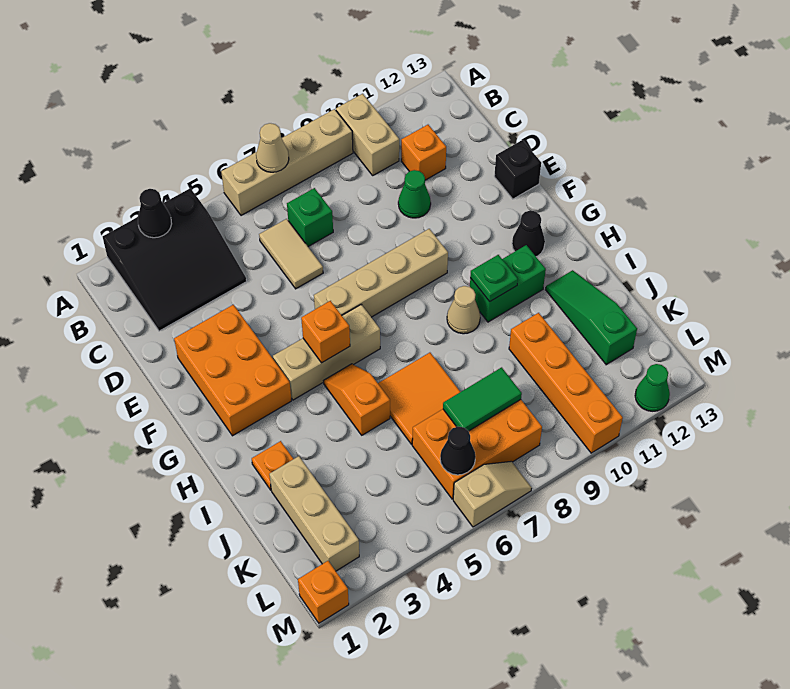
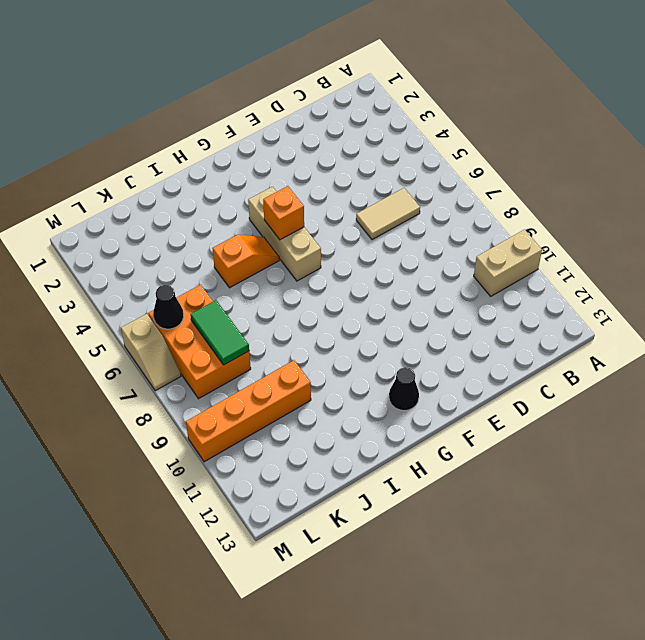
none -> black slope A2:C4 level 1 top A
none -> tan brick A6:A9 level 1
none -> green brick C7 level 1
none -> orange brick C11 level 1

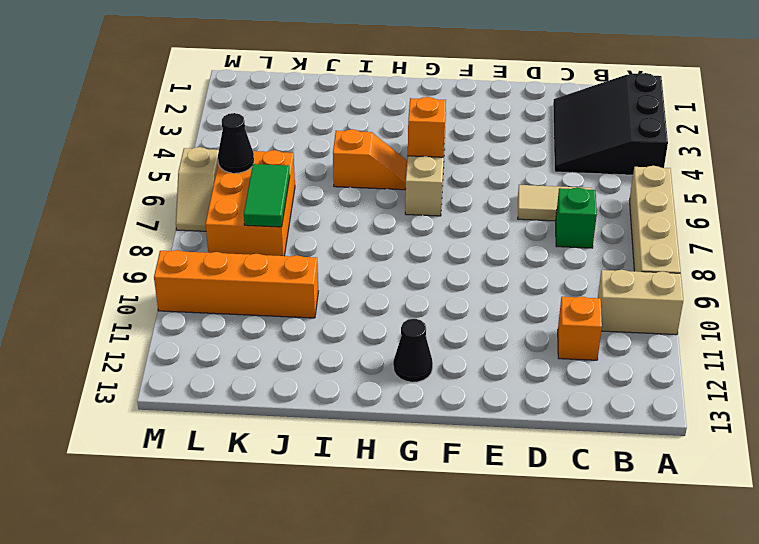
none -> green cone D10 level 1
none -> orange brick E2:G3 level 1
none -> black brick E13 level 1
none -> tan brick F6:F9 level 1

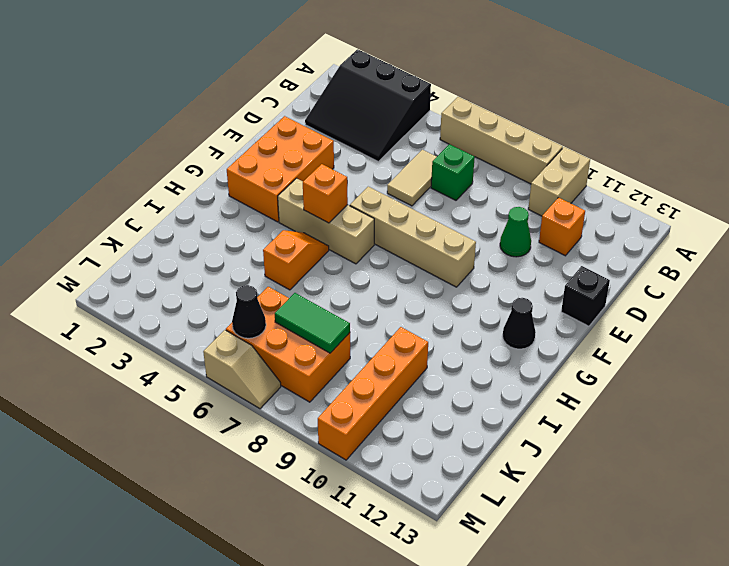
none -> tan cone H9 level 1
none -> green brick H10:H11 level 1
none -> orange plate I2 level 1
none -> orange tile I6:J7 level 1

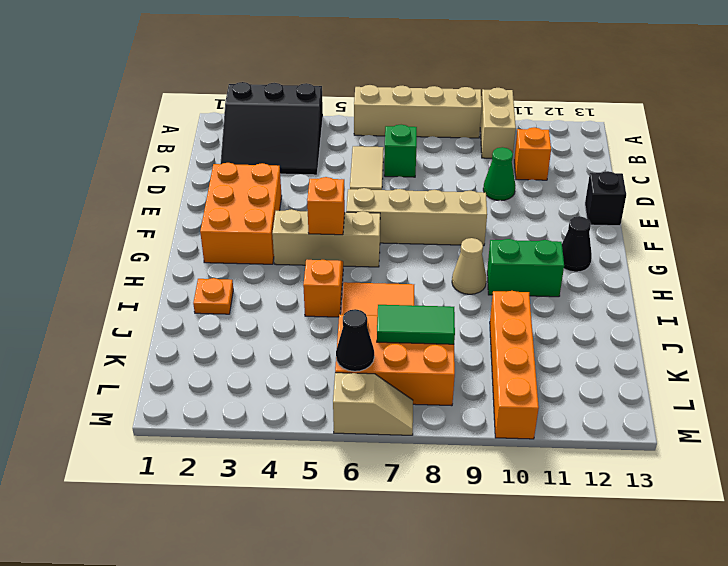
none -> green slope I12:K12 level 1 top K
none -> tan brick J2:L2 level 1
none -> orange brick M1 level 1
none -> green cone M12 level 1

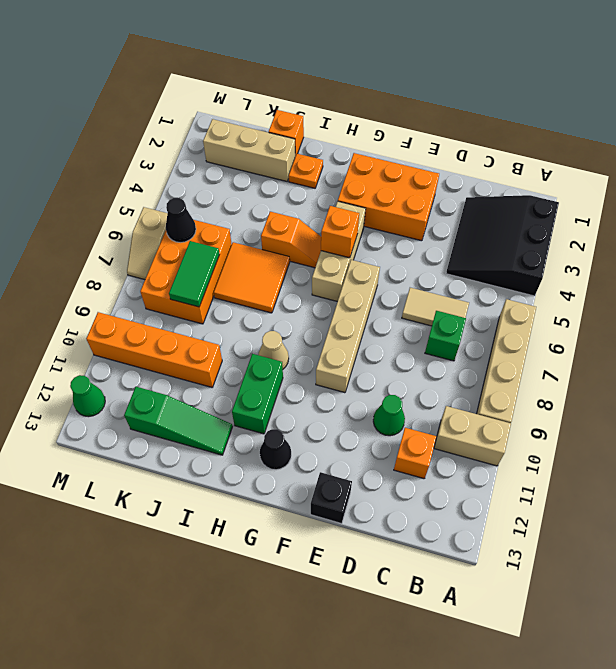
orange brick J1 level 1 -> orange brick M1 level 1
none -> black cone A3 level 2
none -> tan cone A7 level 2
none -> green plate H10 level 2

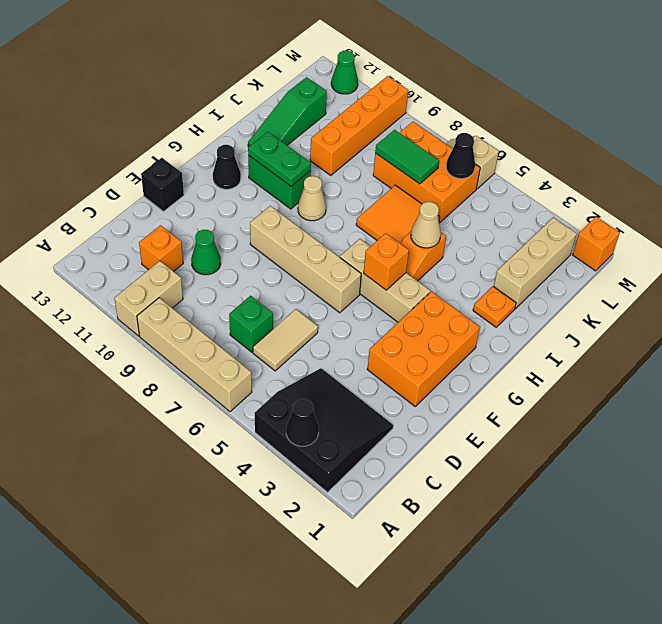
green plate H10:H11 level 2 -> green plate H10 level 2
tan cone I5 level 2 -> tan cone A7 level 2

